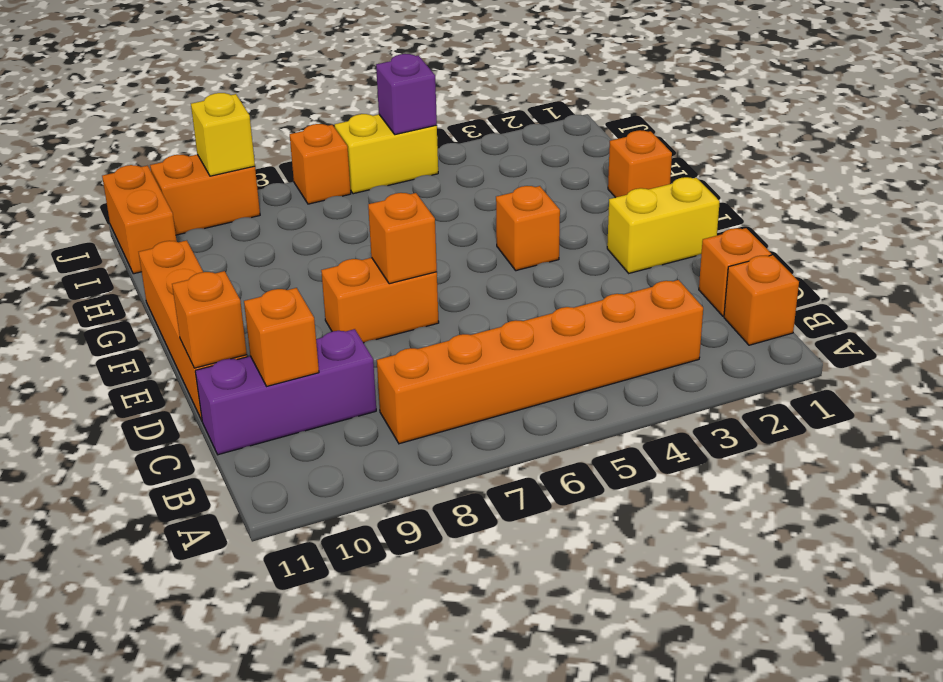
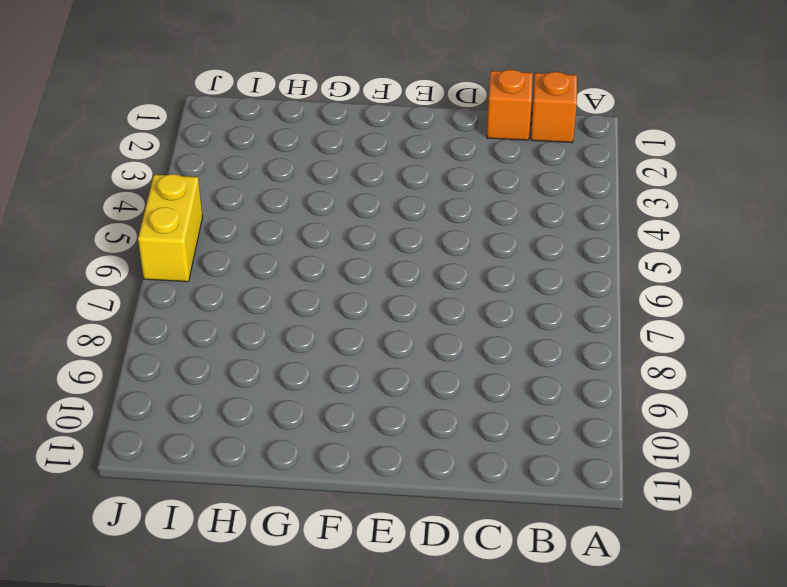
none -> orange brick B3:B8 level 1
none -> purple brick C9:C11 level 1
none -> orange brick D11:G11 level 1

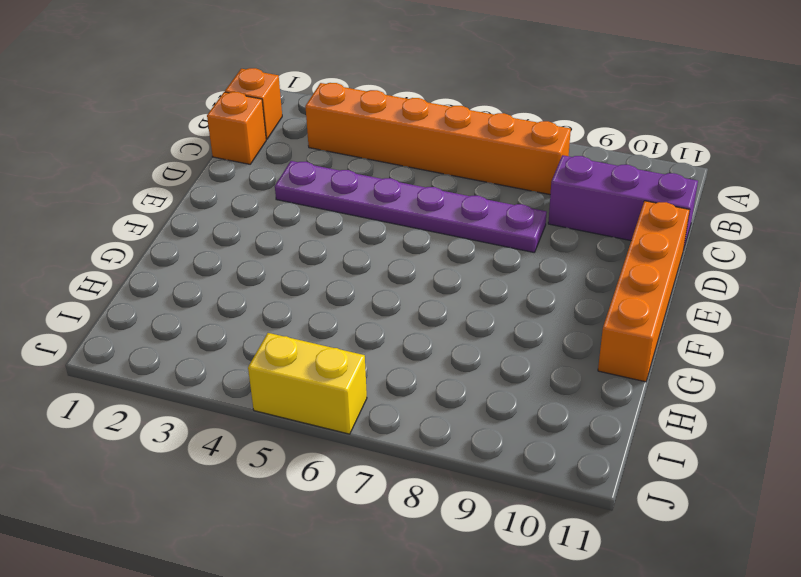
purple plate D3:D8 level 1 -> none
none -> yellow brick E1:E2 level 1
none -> orange brick E7:E8 level 1
none -> orange brick F4 level 1

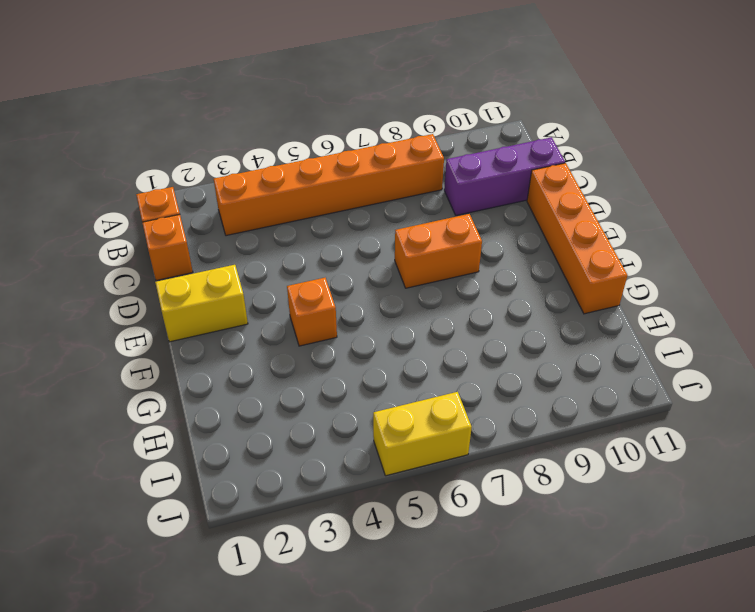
none -> orange brick G1 level 1
none -> orange brick I11:J11 level 1
none -> orange brick J7 level 1

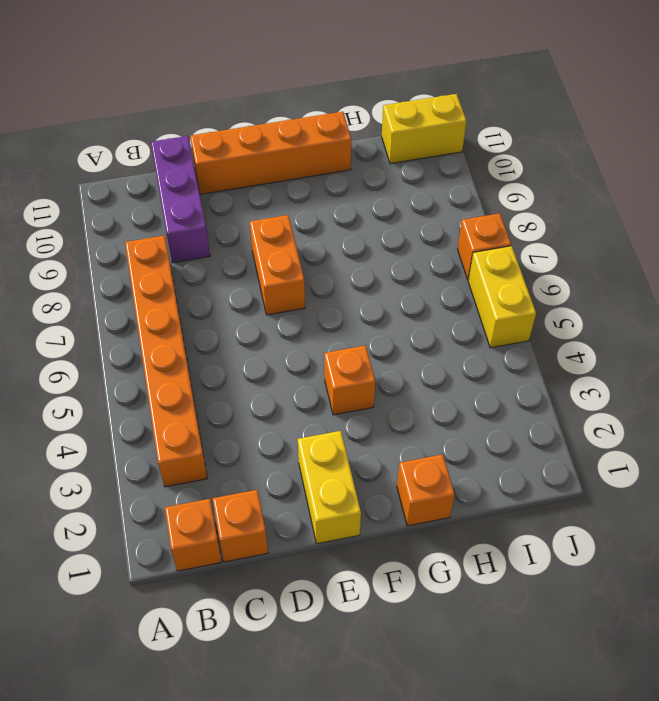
yellow brick I11:J11 level 1 -> orange brick I11:J11 level 1
none -> orange brick J9:J10 level 1
none -> orange brick C10 level 2
none -> orange brick D11 level 2

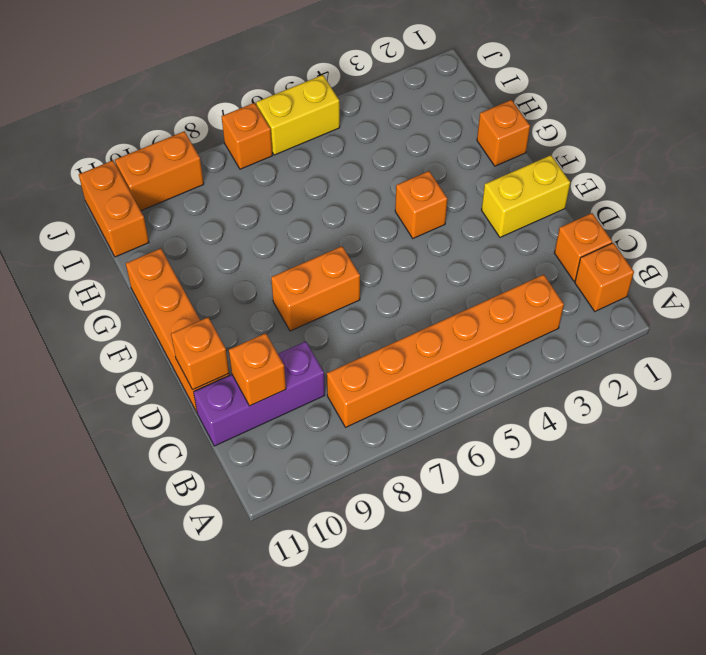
none -> orange brick E7 level 2
none -> purple brick J5 level 2
none -> yellow brick J9 level 2

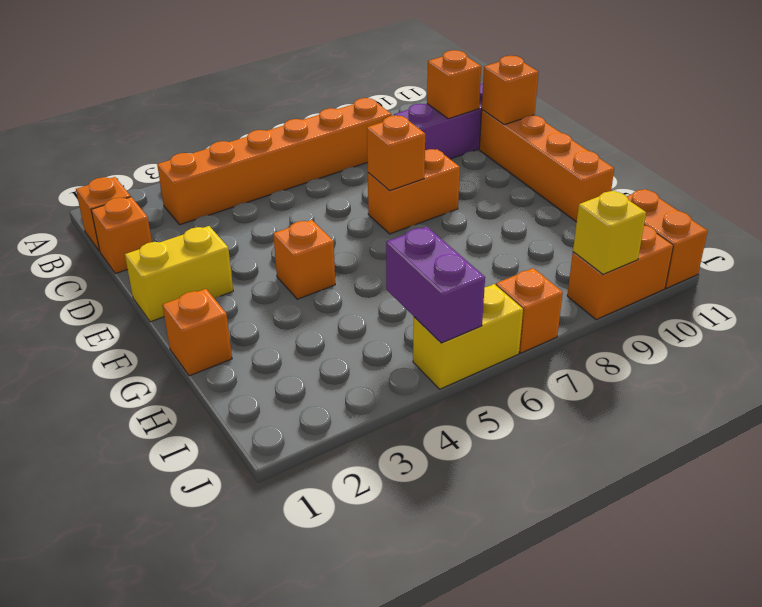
purple brick I5:J5 level 2 -> purple brick J5 level 2

